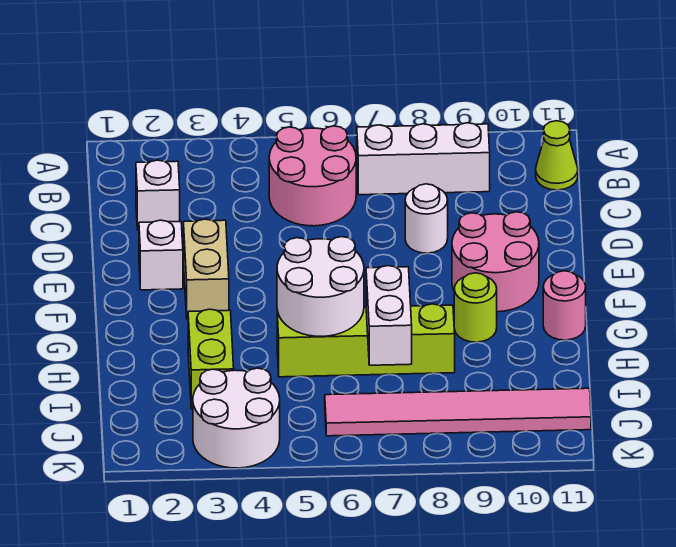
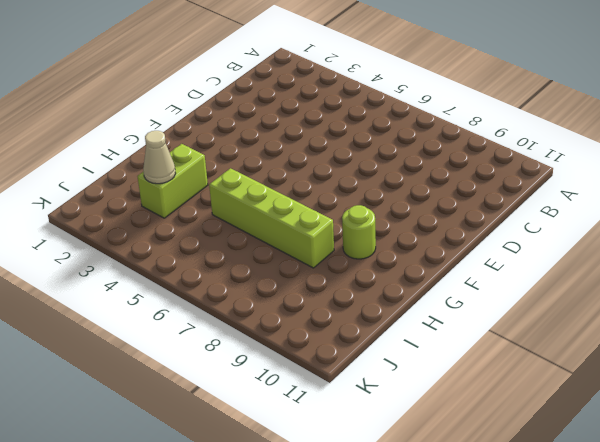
tan cone I3 level 2 -> none
none -> pink round brick B5:C6 level 1
none -> white brick B7:B9 level 1
none -> lime cone B11 level 1

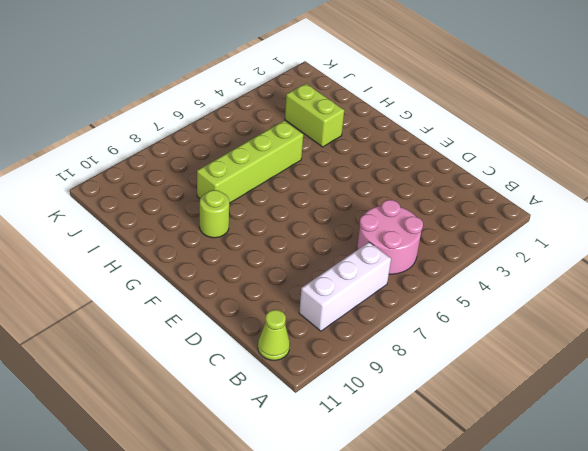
none -> white brick C2 level 1
none -> white round brick D8 level 1
none -> white brick E2 level 1

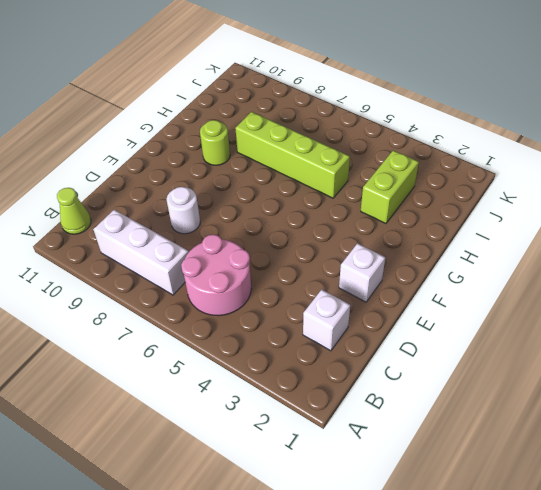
none -> tan brick E3:F3 level 1
none -> pink round brick E9:F10 level 1
none -> pink round brick G11 level 1

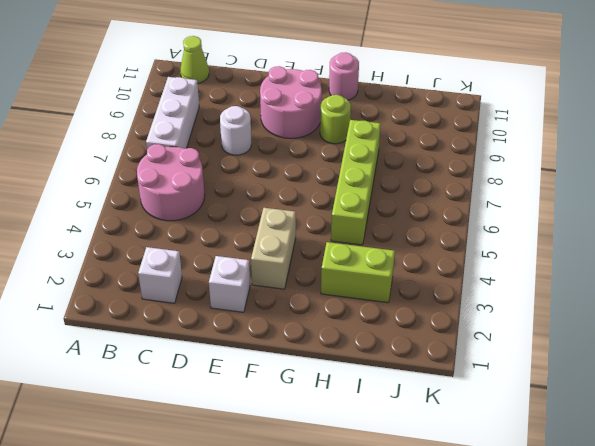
tan brick F3:F4 level 1 -> tan brick E3:F3 level 1
none -> white round brick J3:K4 level 1
none -> pink tile J6:J11 level 1
none -> white round brick G5:H6 level 2

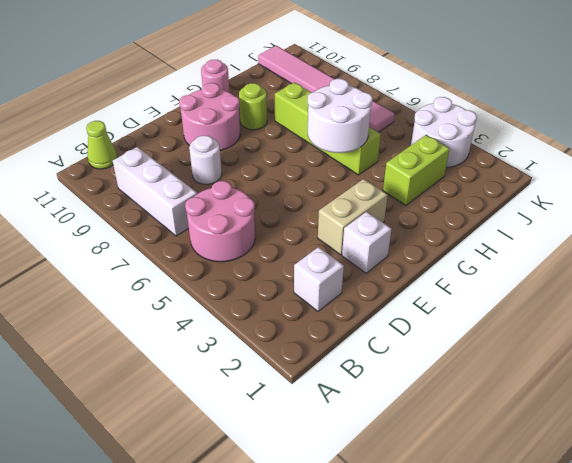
none -> white brick H7:I7 level 2

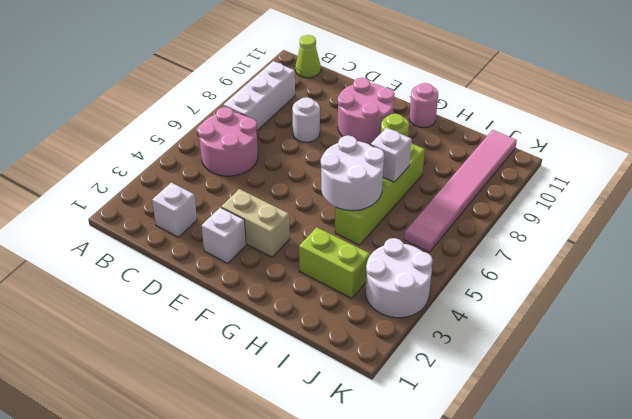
white brick H7 level 2 -> white brick H7:I7 level 2

